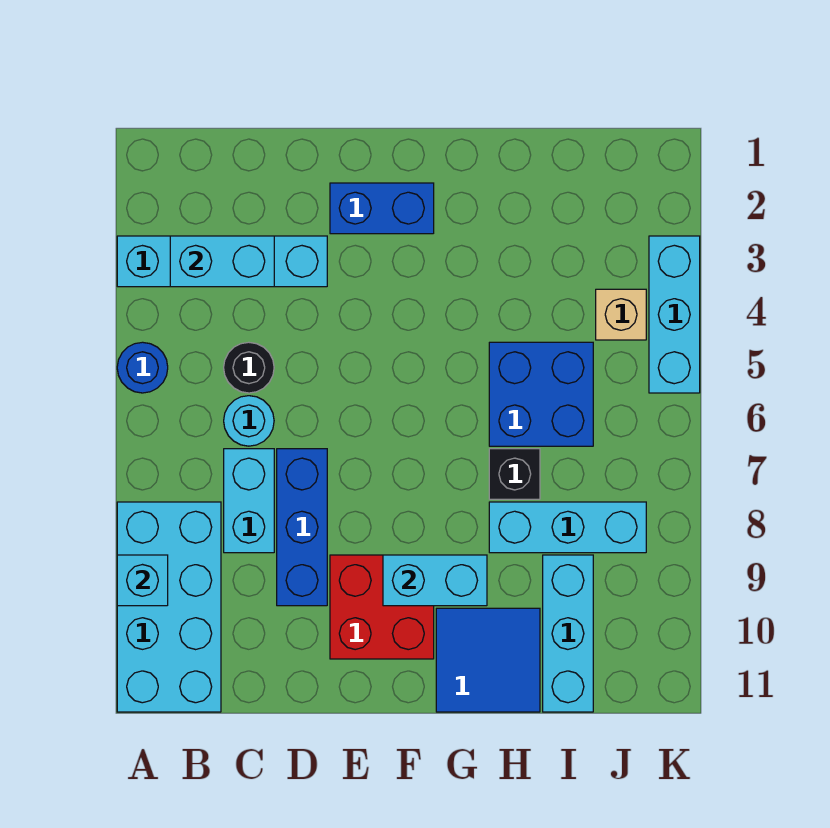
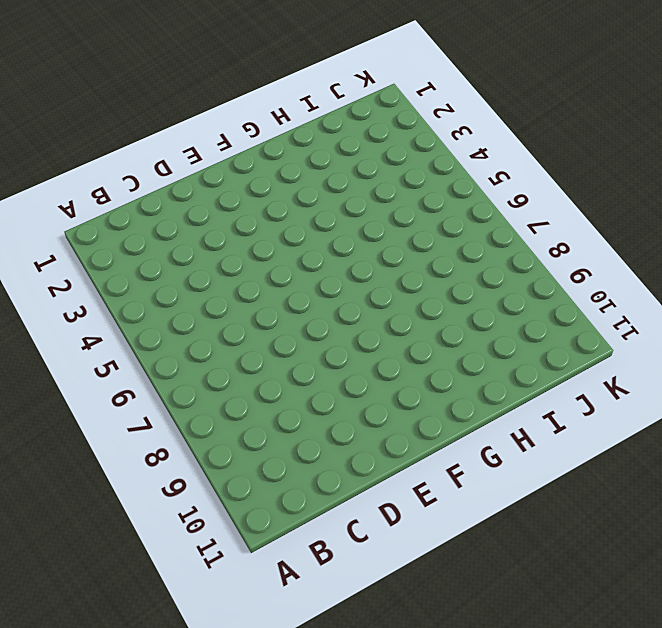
none -> cyan brick A3:D3 level 1
none -> blue round brick A5 level 1
none -> cyan brick A8:B11 level 1

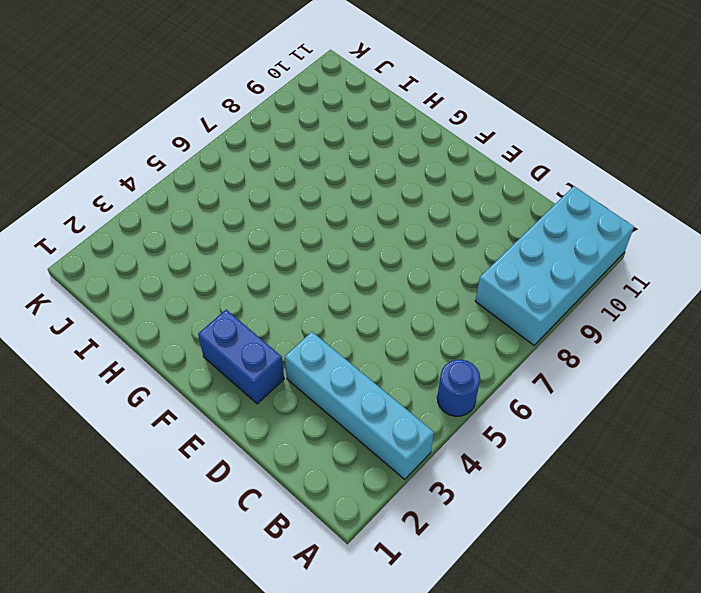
none -> black round brick C5 level 1
none -> cyan round brick C6 level 1
none -> cyan brick C7:C8 level 1

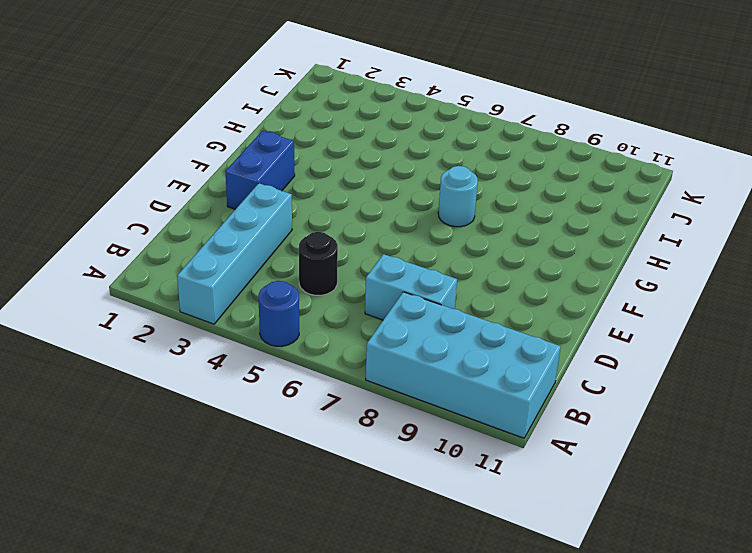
cyan round brick G7 level 1 -> cyan round brick C6 level 1
none -> blue brick D7:D9 level 1
none -> red brick E9:F10 level 1
none -> blue tile G10:H11 level 1

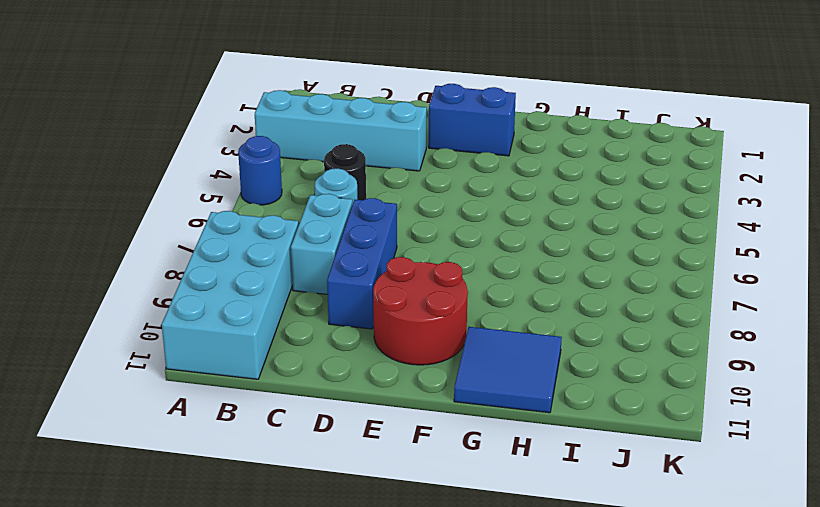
red round brick E9:F10 level 1 -> red brick E9:F10 level 1
none -> blue brick H5:I6 level 1
none -> black brick H7 level 1
none -> cyan brick H8:J8 level 1

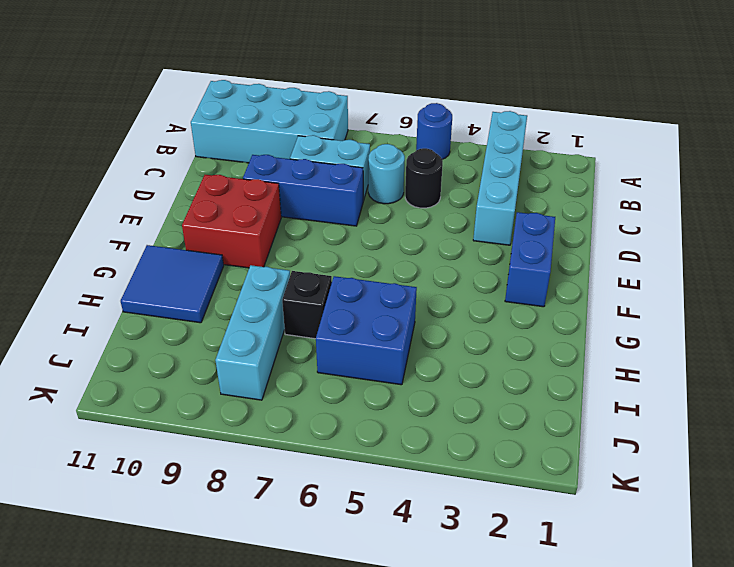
none -> cyan brick I9:I11 level 1
none -> tan brick J4 level 1
none -> cyan brick K3:K5 level 1

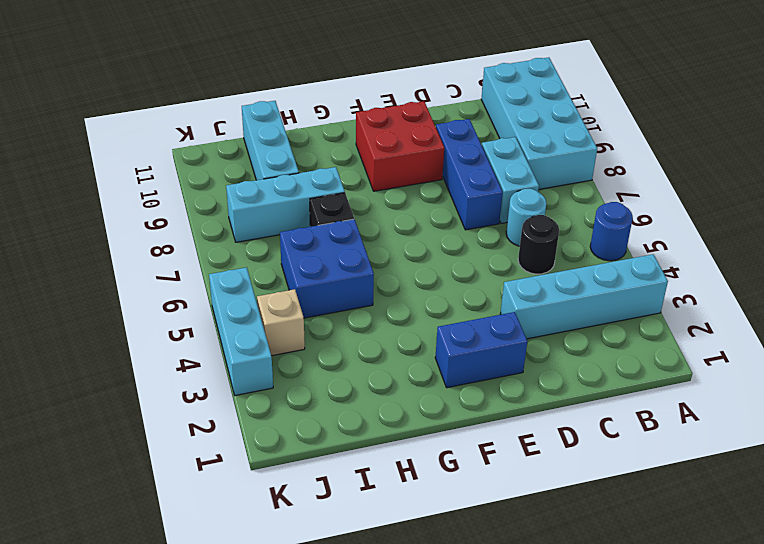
none -> blue tile G10:H11 level 1
none -> cyan brick A9 level 2
none -> cyan brick B3:C3 level 2

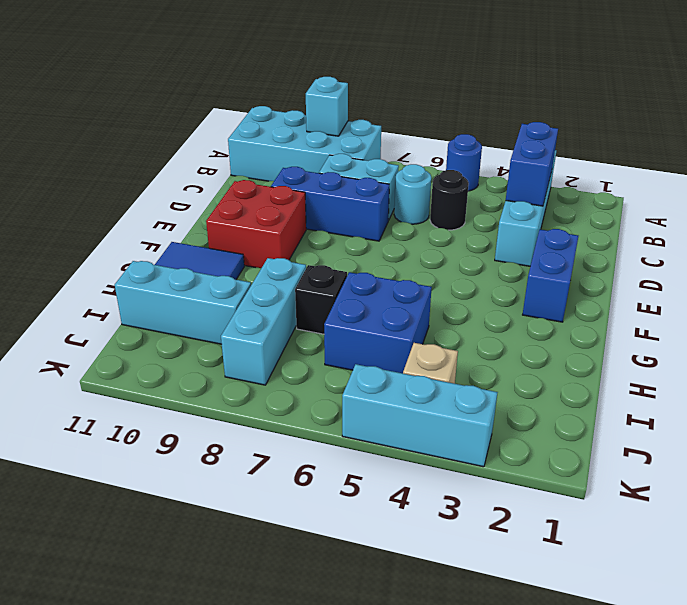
blue brick B3:C3 level 2 -> cyan brick B3:C3 level 2
none -> cyan brick F9:G9 level 2

